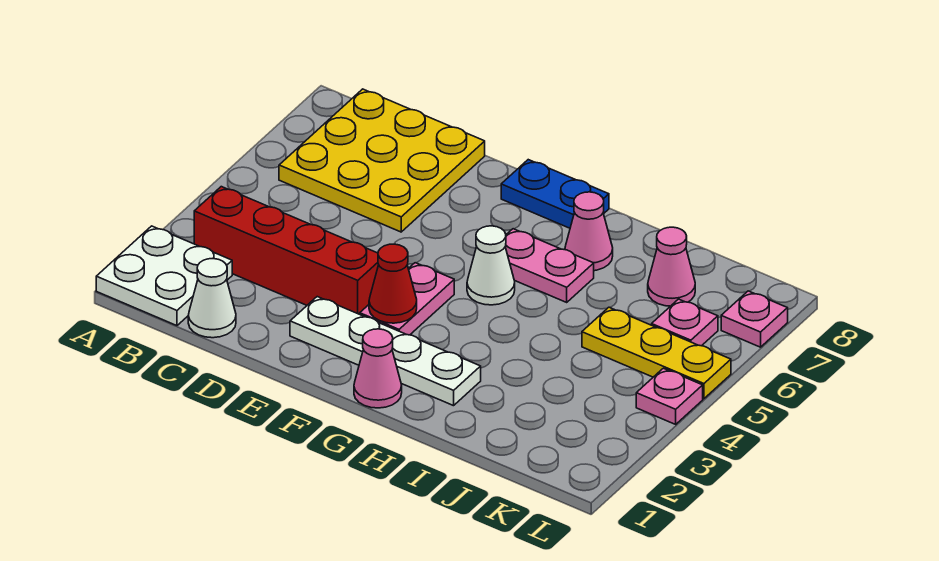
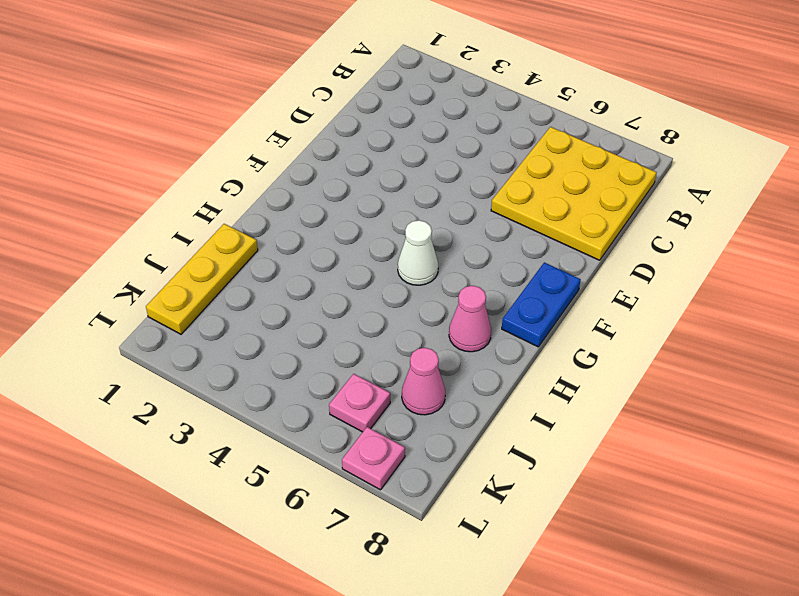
yellow plate I1:K1 level 1 -> yellow plate J5:L5 level 1
none -> white plate A1:B2 level 1
none -> red brick B3:E3 level 1
none -> white cone C1 level 1

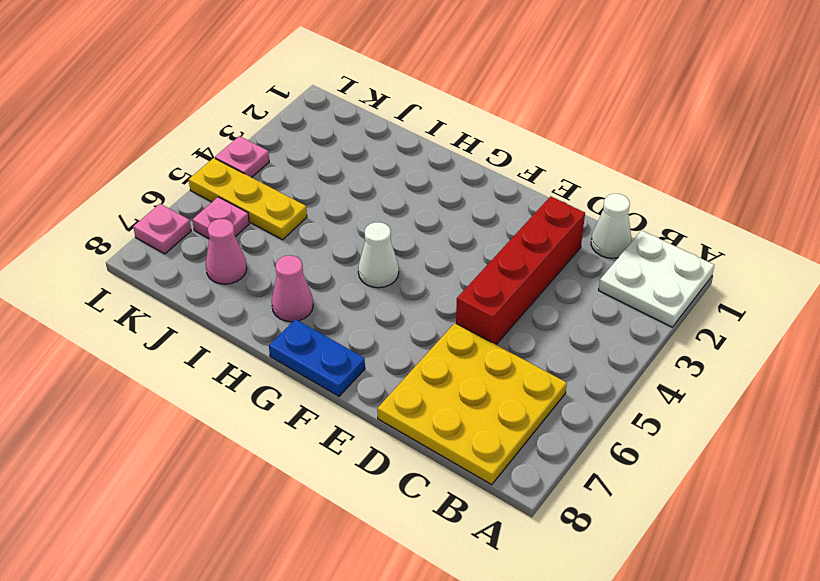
red brick D2:D5 level 1 -> red brick B3:E3 level 1
none -> white plate E2:H2 level 1
none -> pink plate F3:F4 level 1
none -> pink cone G1 level 1

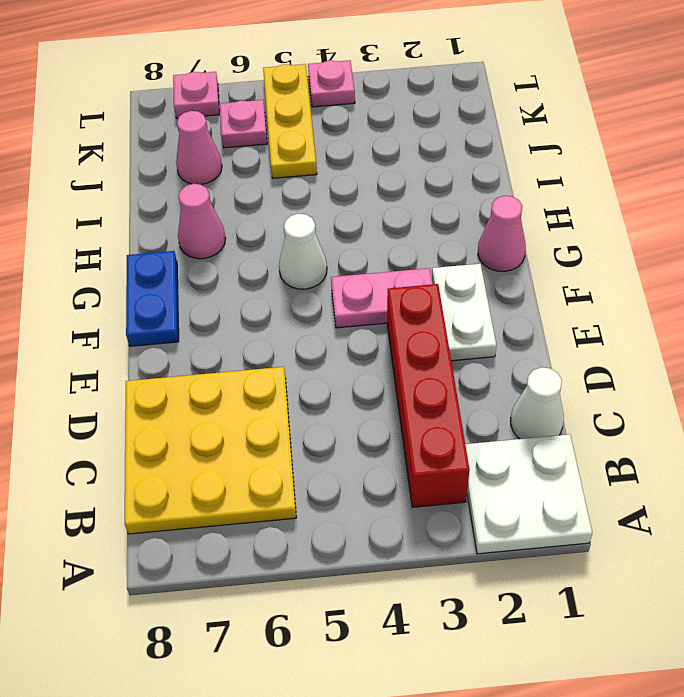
white plate E2:F2 level 1 -> white plate E2:H2 level 1
none -> pink plate G6:H6 level 1
none -> red cone F3 level 2

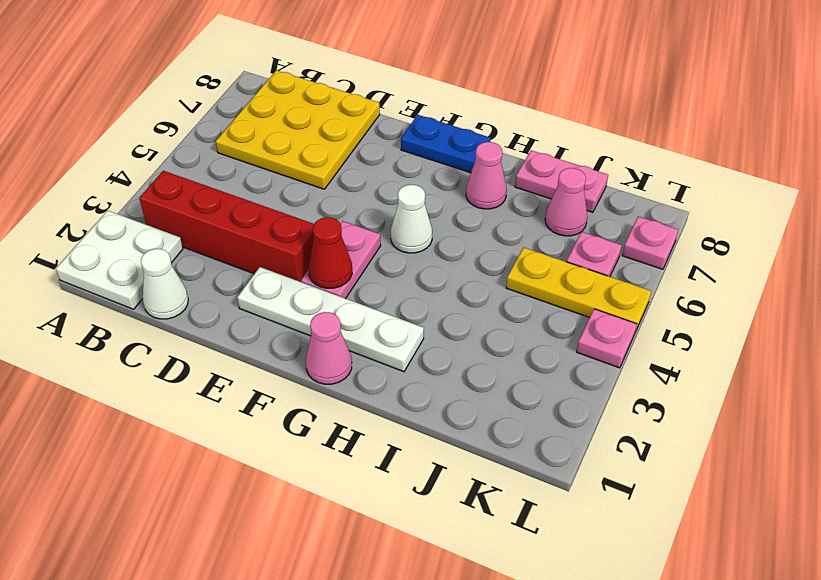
pink plate I8:J8 level 1 -> pink plate G6:H6 level 1

